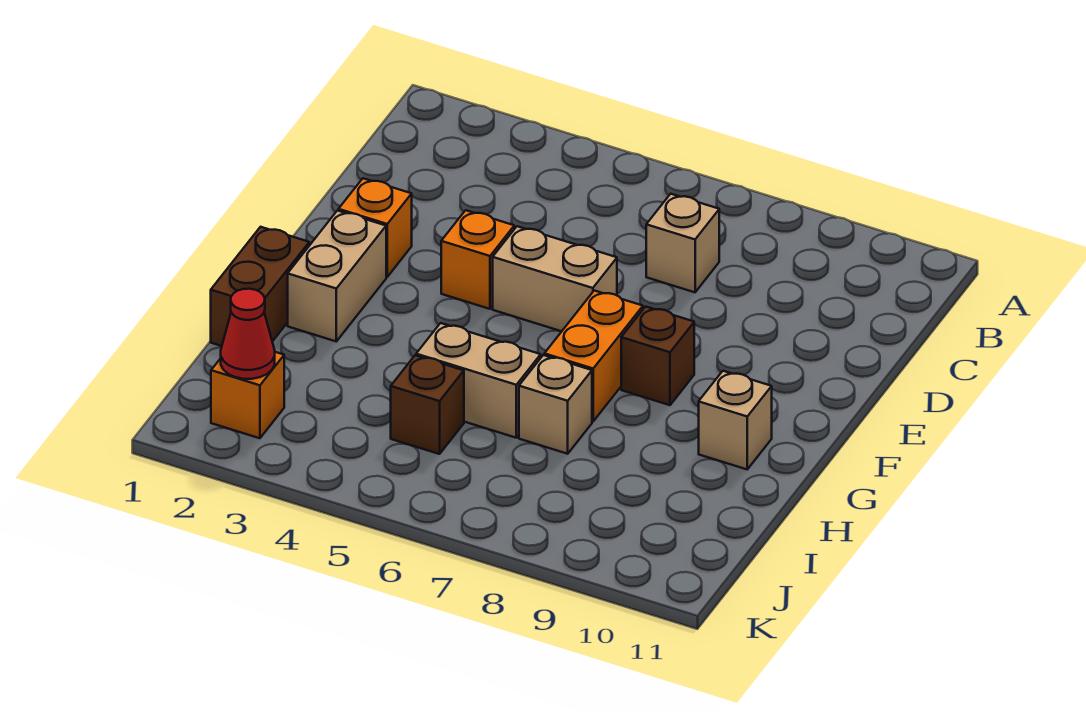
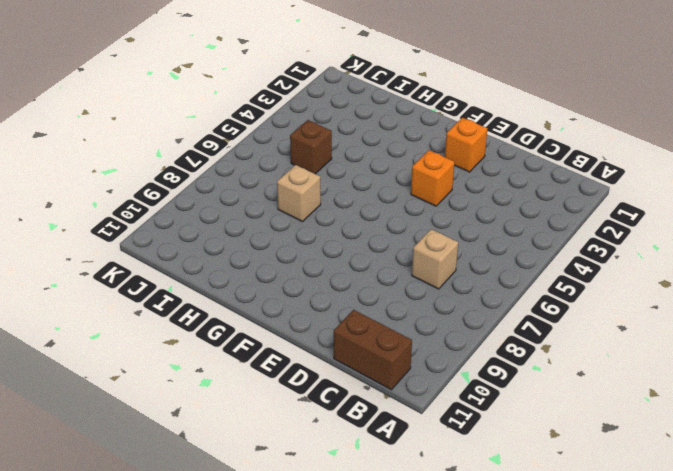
brown brick B11:C11 level 1 -> brown brick G1:H1 level 1
none -> tan brick E5:E6 level 1
none -> tan brick F2:G2 level 1
none -> orange brick F7:G7 level 1

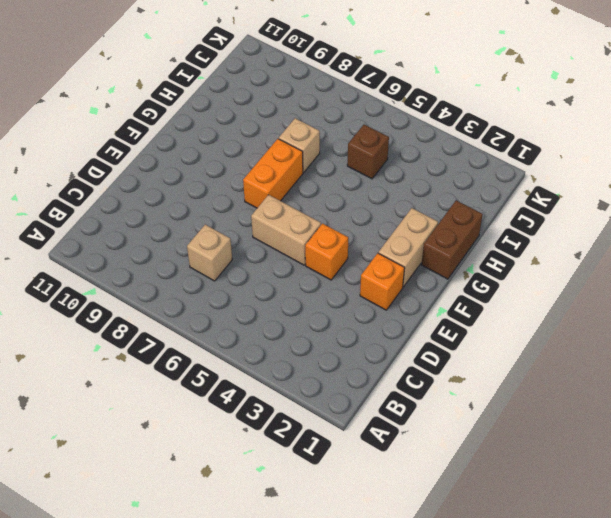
none -> brown brick F8 level 1
none -> tan brick G10 level 1
none -> tan brick H5:H6 level 1

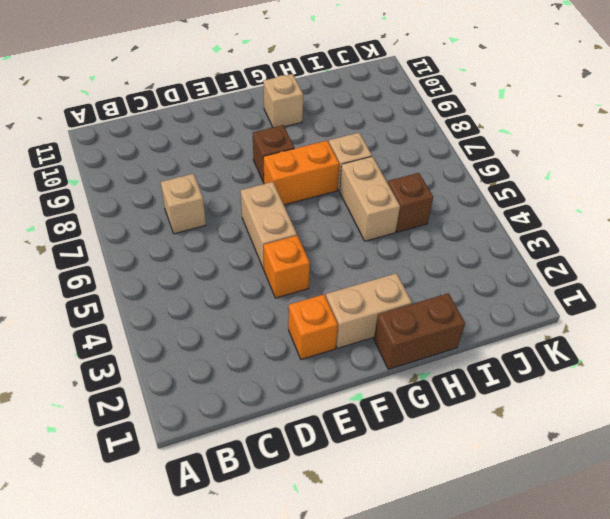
none -> orange brick J2 level 1
none -> red cone J2 level 2

